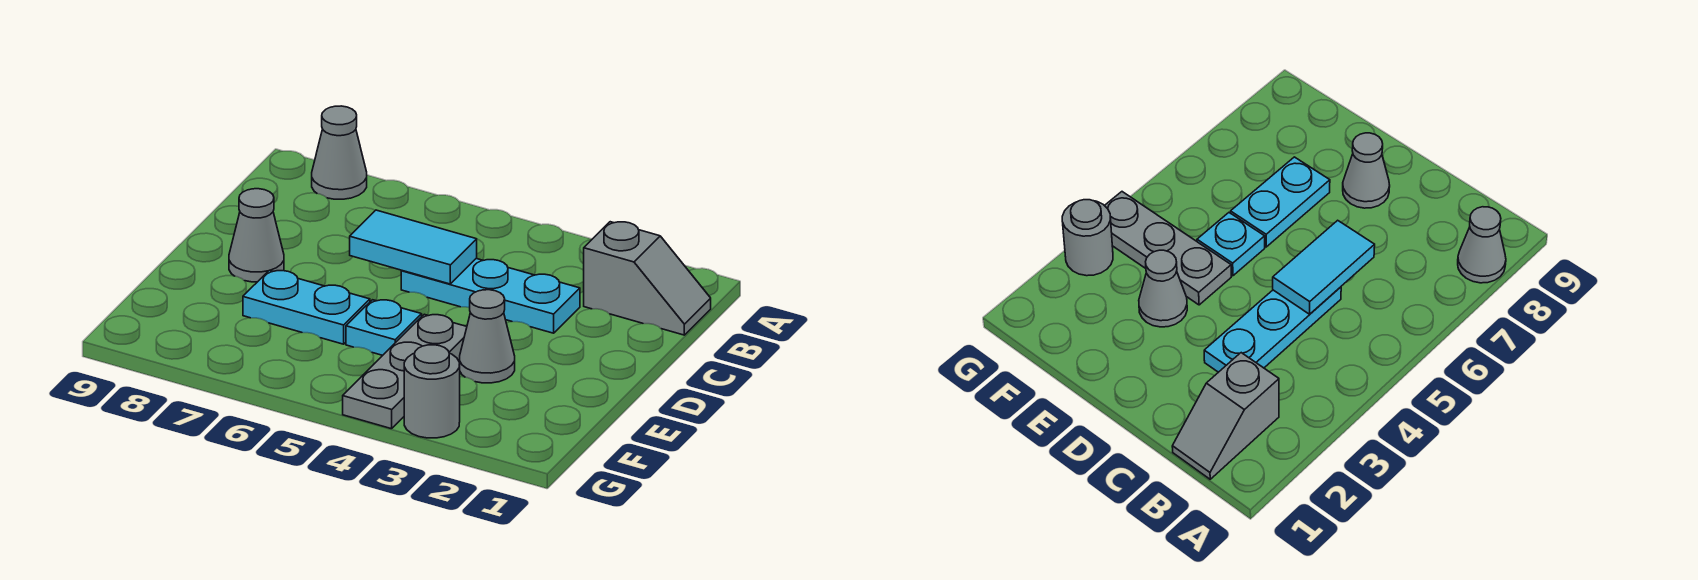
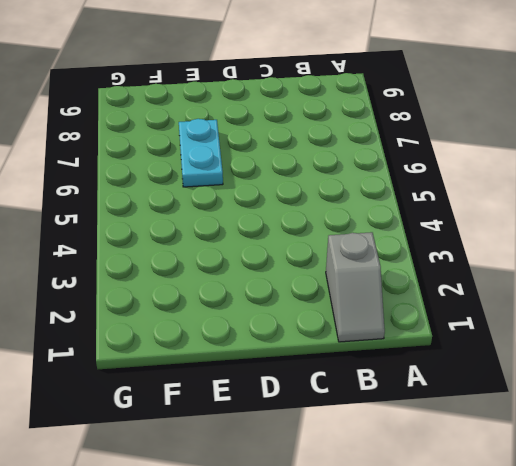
none -> grey cone A8 level 1
none -> cyan plate C3:C5 level 1

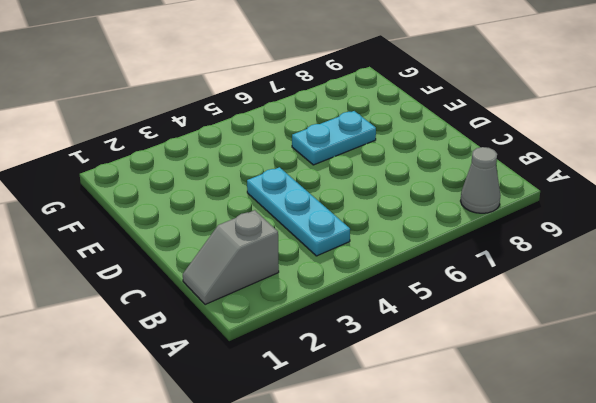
cyan plate B4:D4 level 1 -> cyan plate C3:C5 level 1
none -> grey cone D8 level 1
none -> grey cone E3 level 1

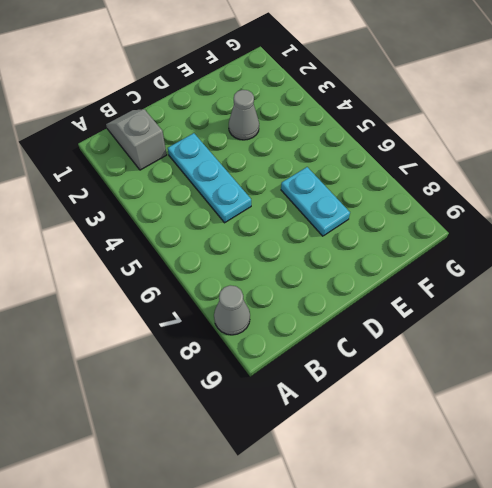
none -> grey cone D8 level 1
none -> grey plate E4:G4 level 1

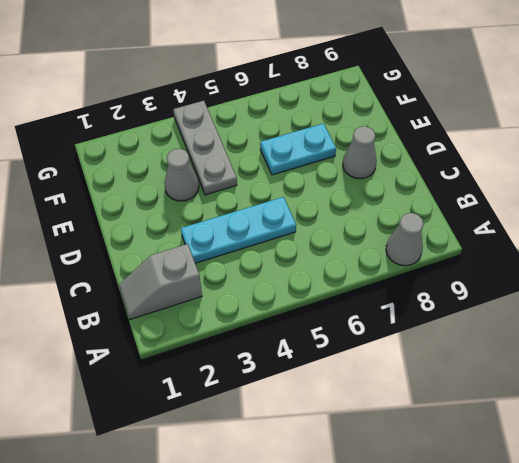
none -> cyan plate E5 level 1
none -> grey round brick G3 level 1

